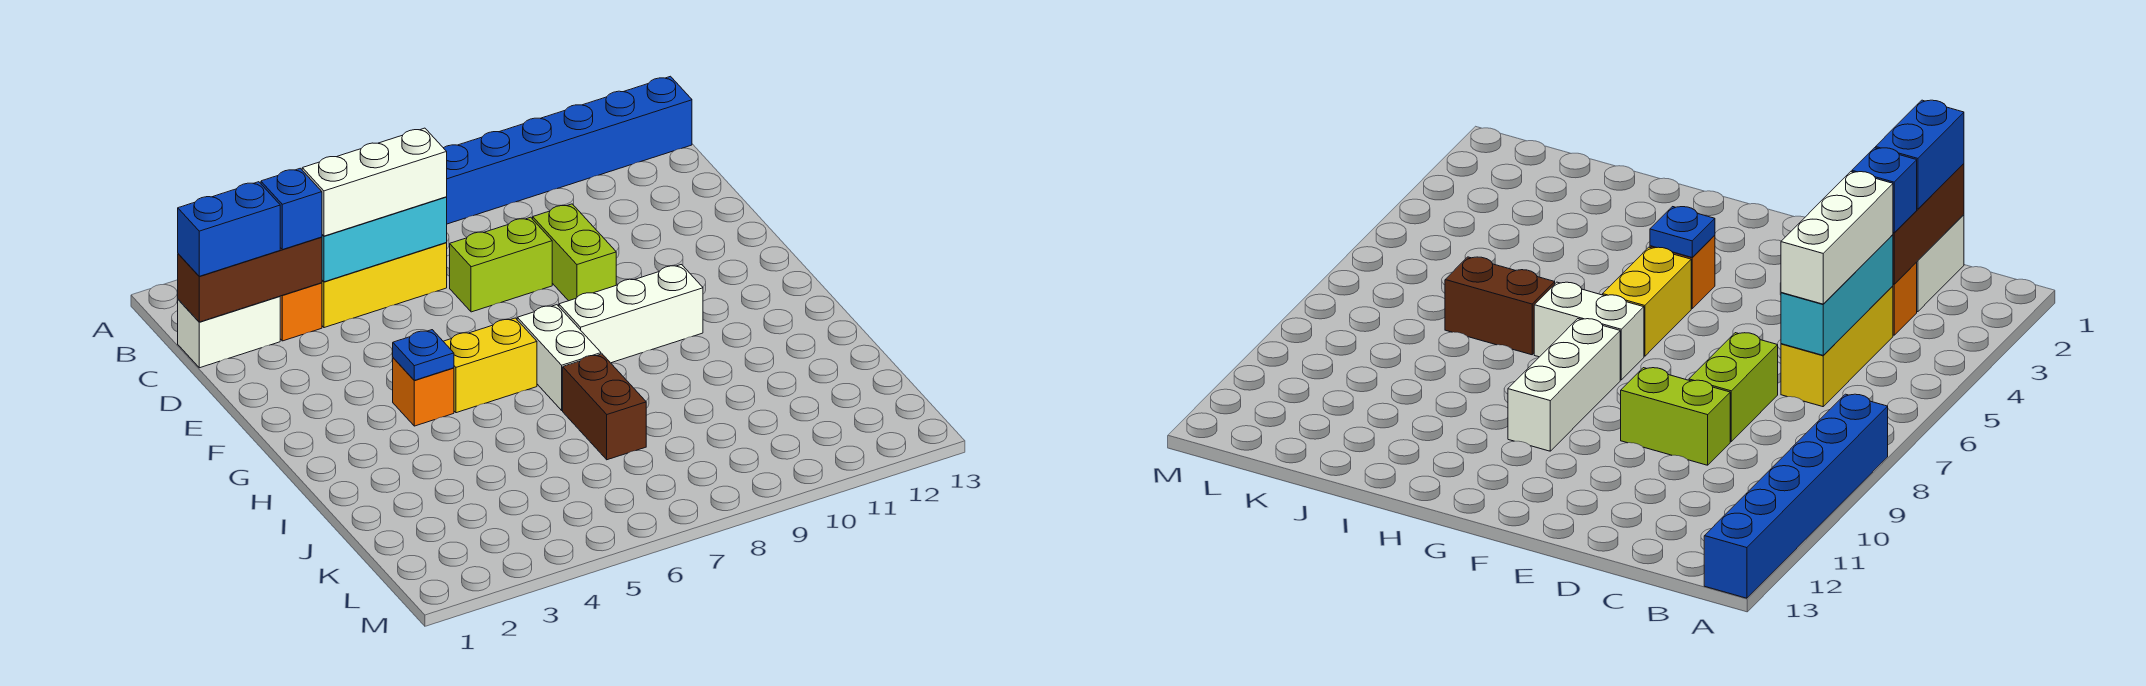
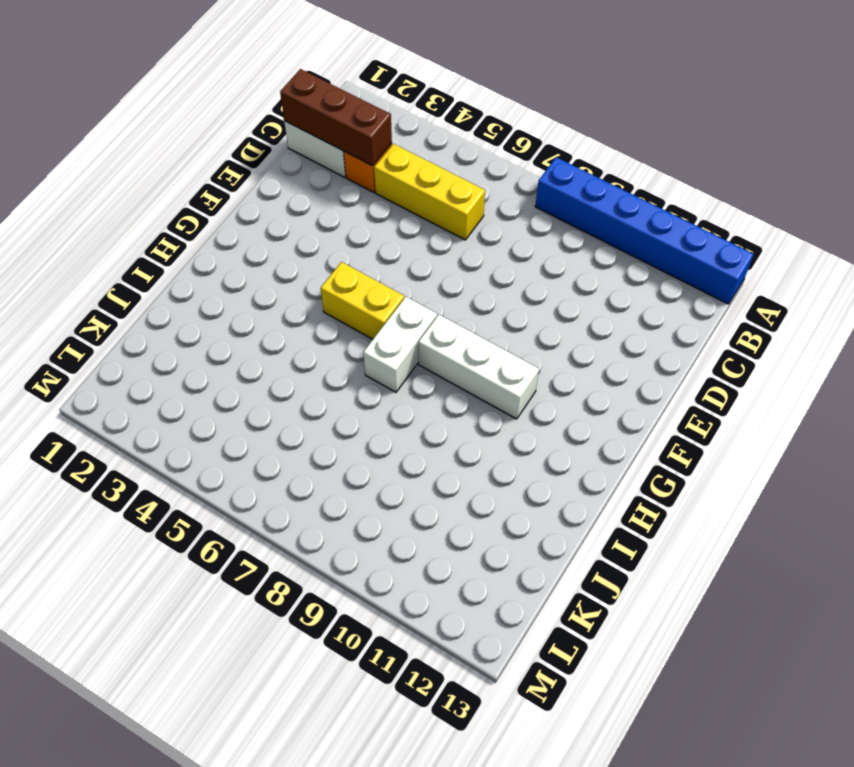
none -> lime brick D7:D8 level 1
none -> lime brick D9:E9 level 1
none -> orange brick G4 level 1

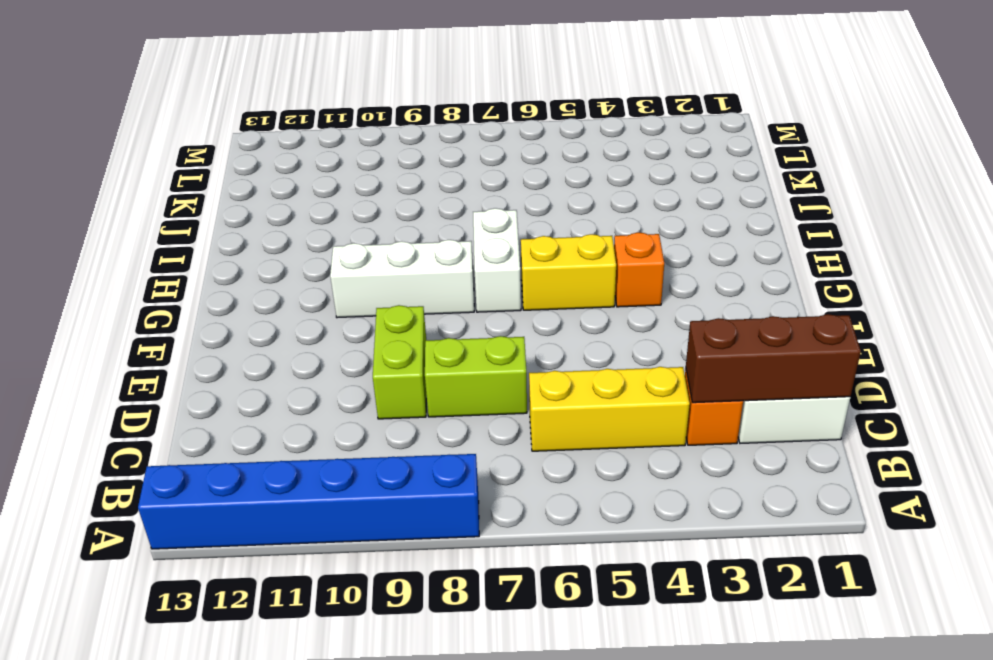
none -> brown brick I7:J7 level 1
none -> cyan brick C4:C6 level 2
none -> blue plate G4 level 2

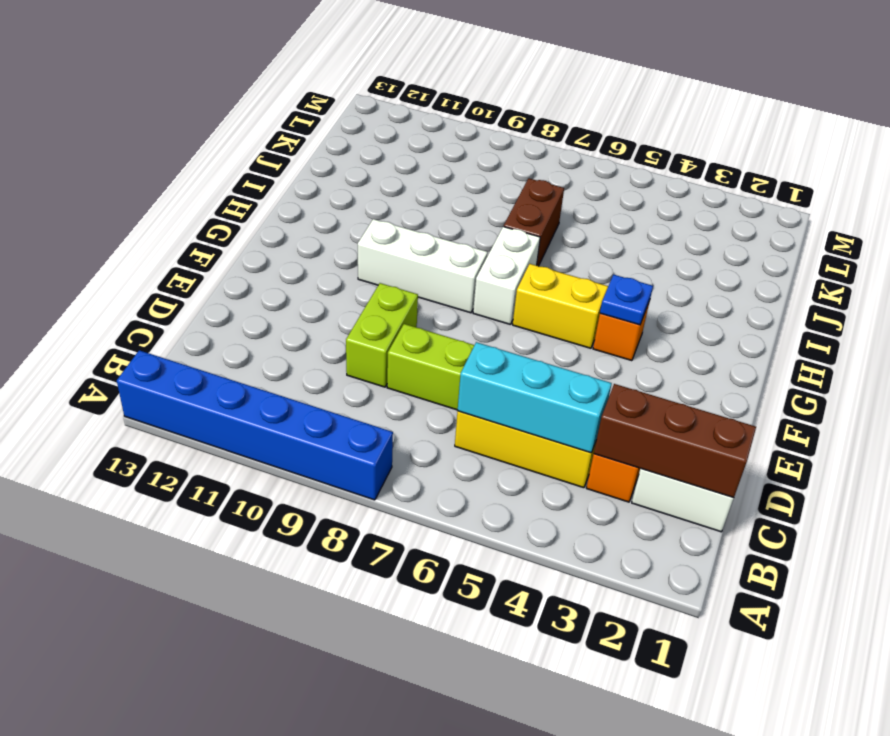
none -> blue brick C1:C2 level 3
none -> blue brick C3 level 3
none -> white brick C4:C6 level 3

